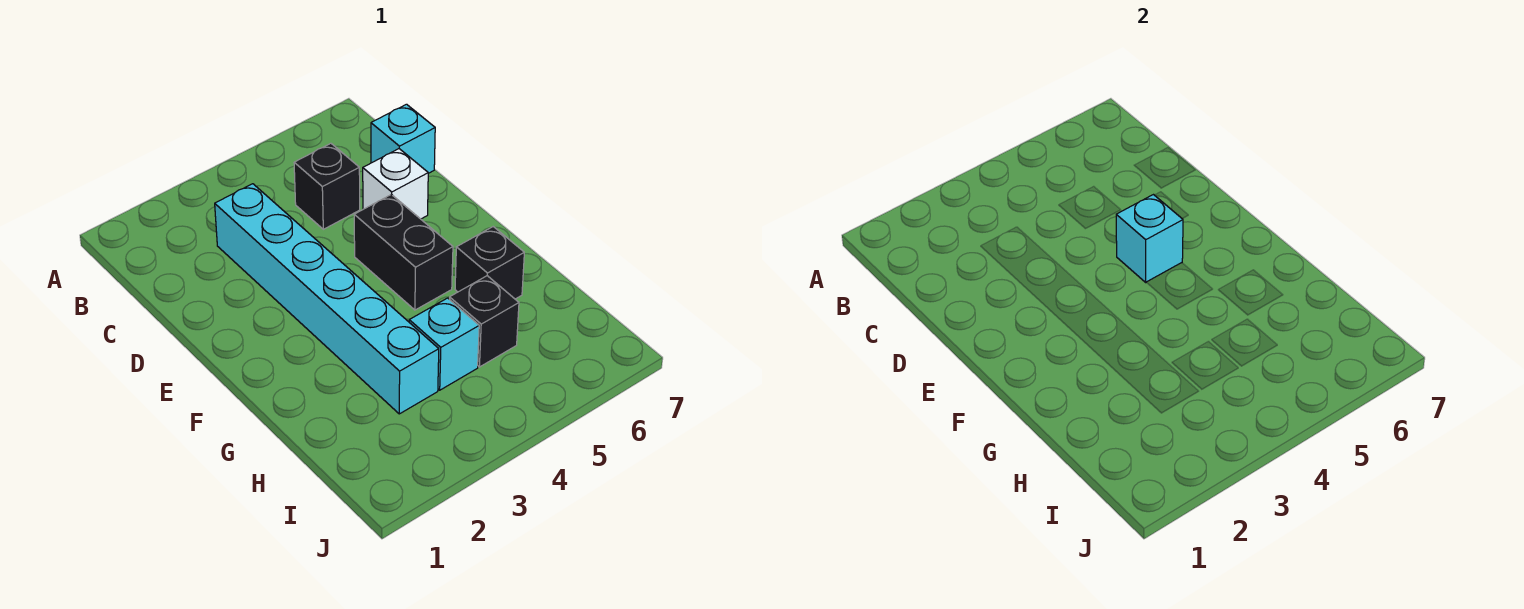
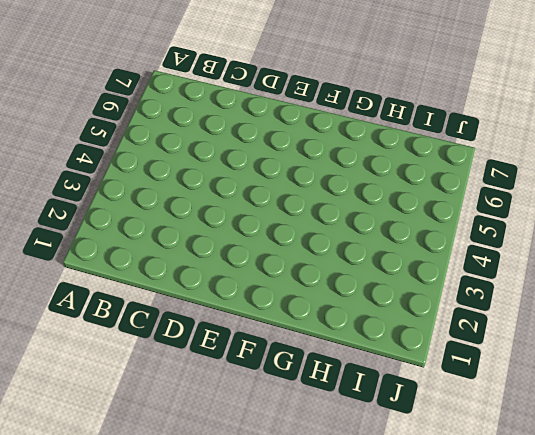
none -> cyan brick C3:H3 level 1
none -> black brick C5 level 1

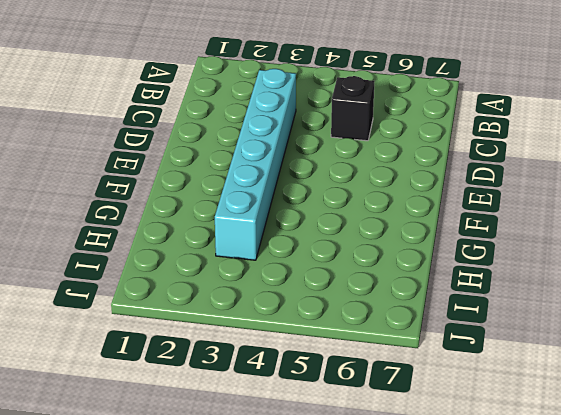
none -> cyan brick C7 level 1
none -> white brick D6 level 1

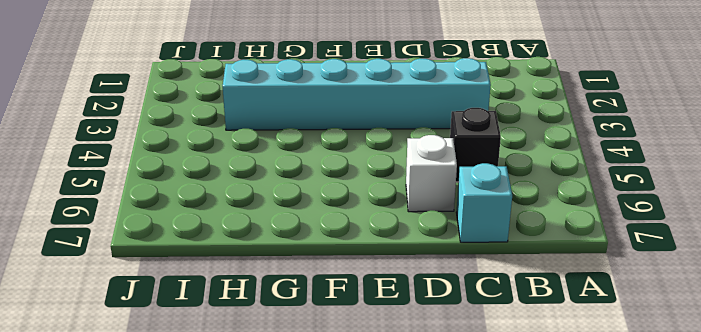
none -> black brick E5:F5 level 1
none -> black brick G6 level 1

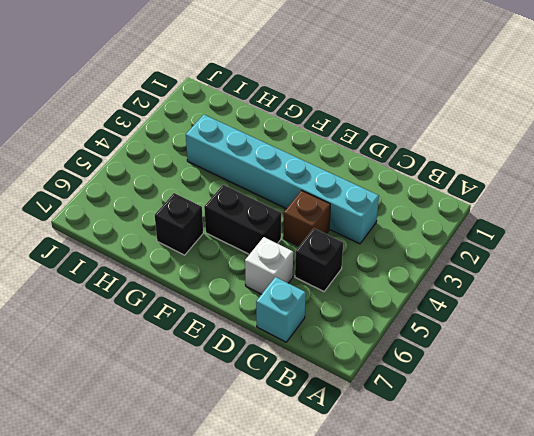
brown brick D4 level 1 -> none
none -> cyan brick H4 level 1
none -> black brick H5 level 1

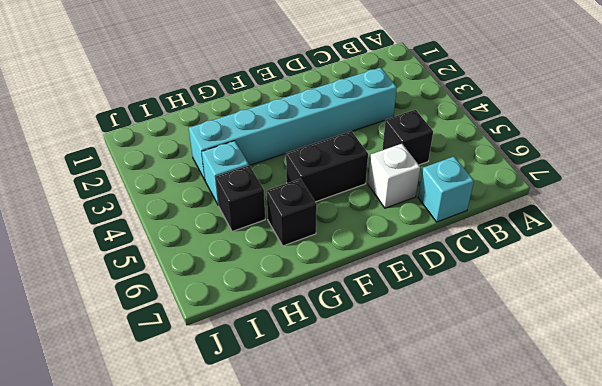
none -> cyan brick E5 level 2

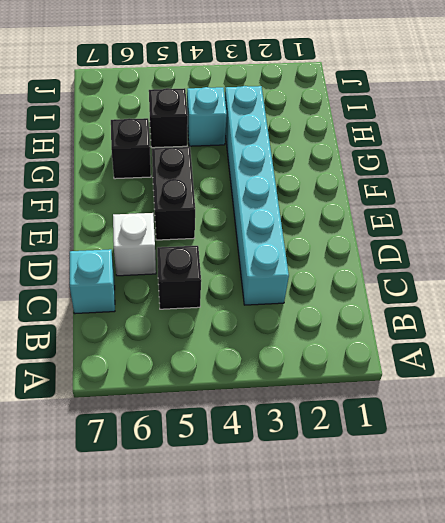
none -> cyan brick E5 level 2

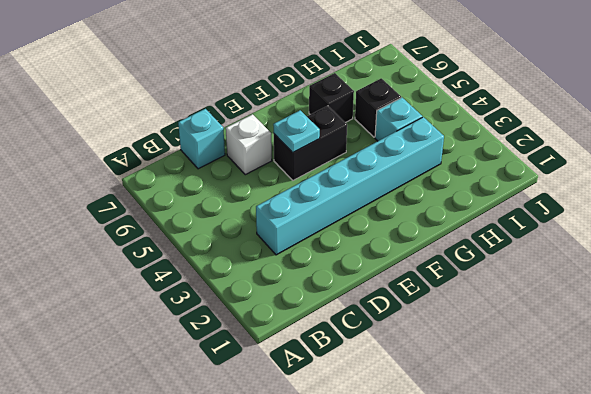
cyan plate E5 level 2 -> cyan brick E5 level 2
none -> black brick C5 level 1

